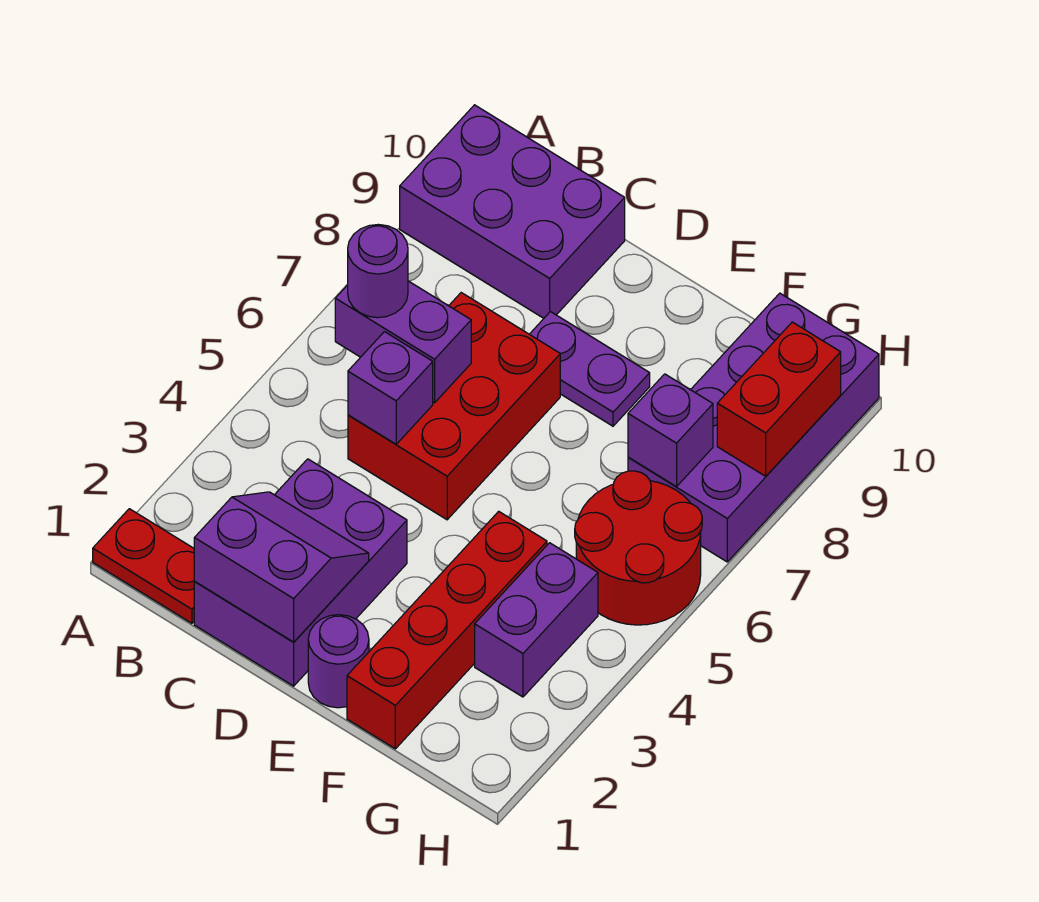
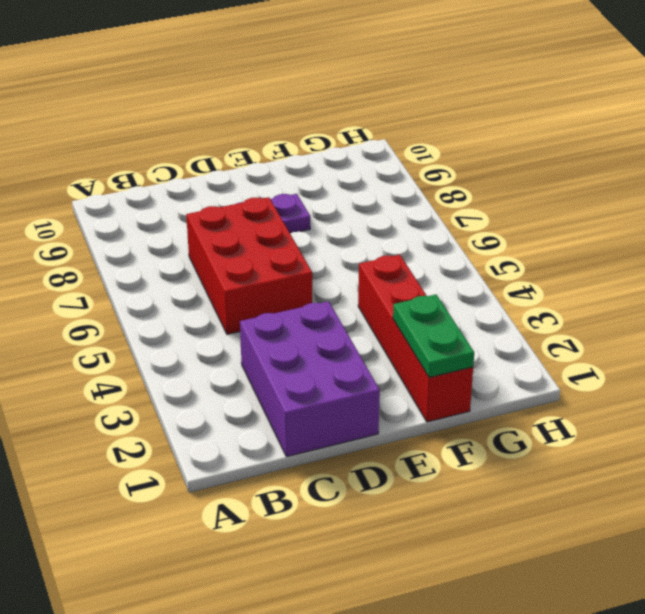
green plate F1:F2 level 2 -> none
none -> red plate A1:B1 level 1
none -> purple brick A9:C10 level 1
none -> purple round brick E1 level 1

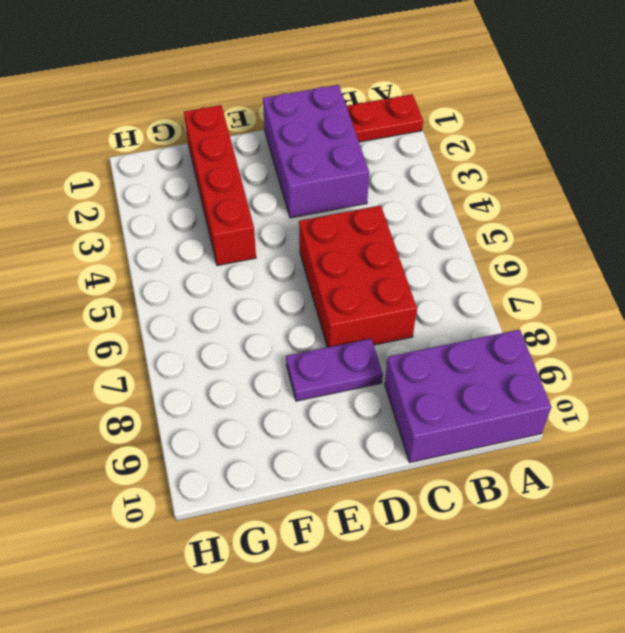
none -> purple round brick E1 level 1
none -> purple brick G3:G4 level 1
none -> red round brick G5:H6 level 1

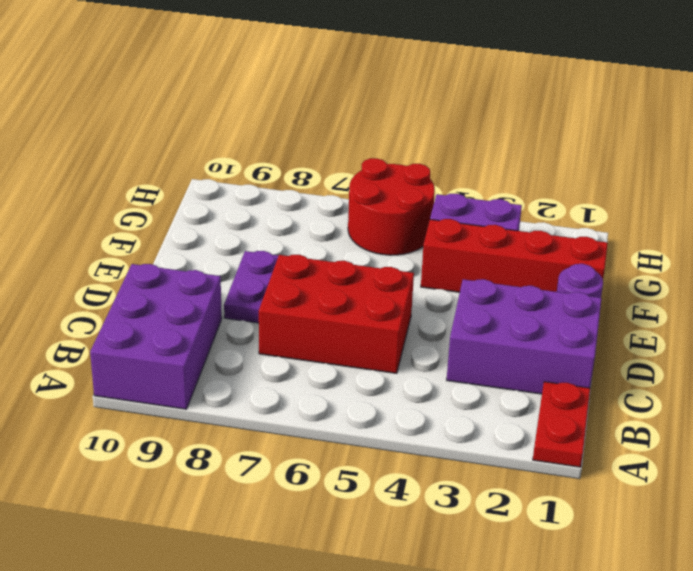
none -> purple brick G7:H10 level 1
none -> purple brick B6:C6 level 2
none -> purple slope C1:D2 level 2 top 1

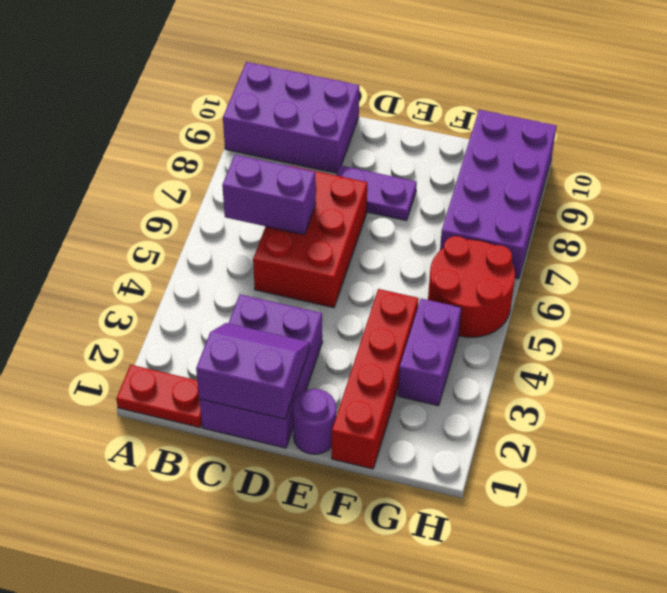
none -> purple brick C5 level 2
none -> purple brick G7 level 2
none -> red brick H8:H9 level 2

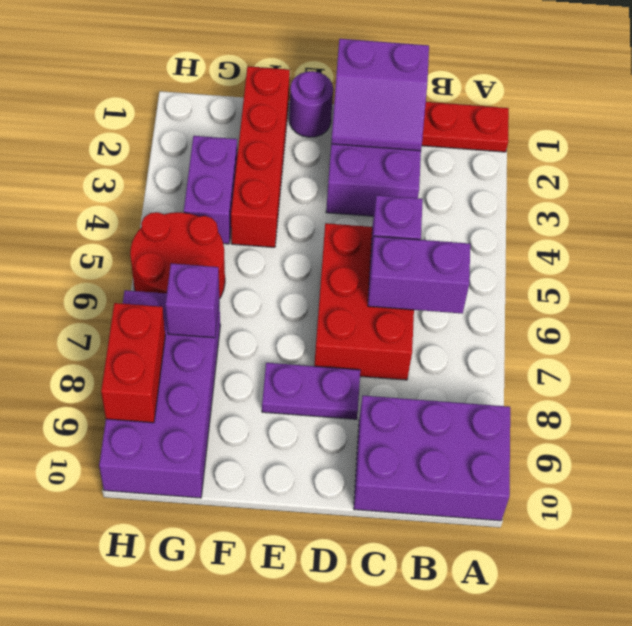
none -> purple round brick B6 level 3

